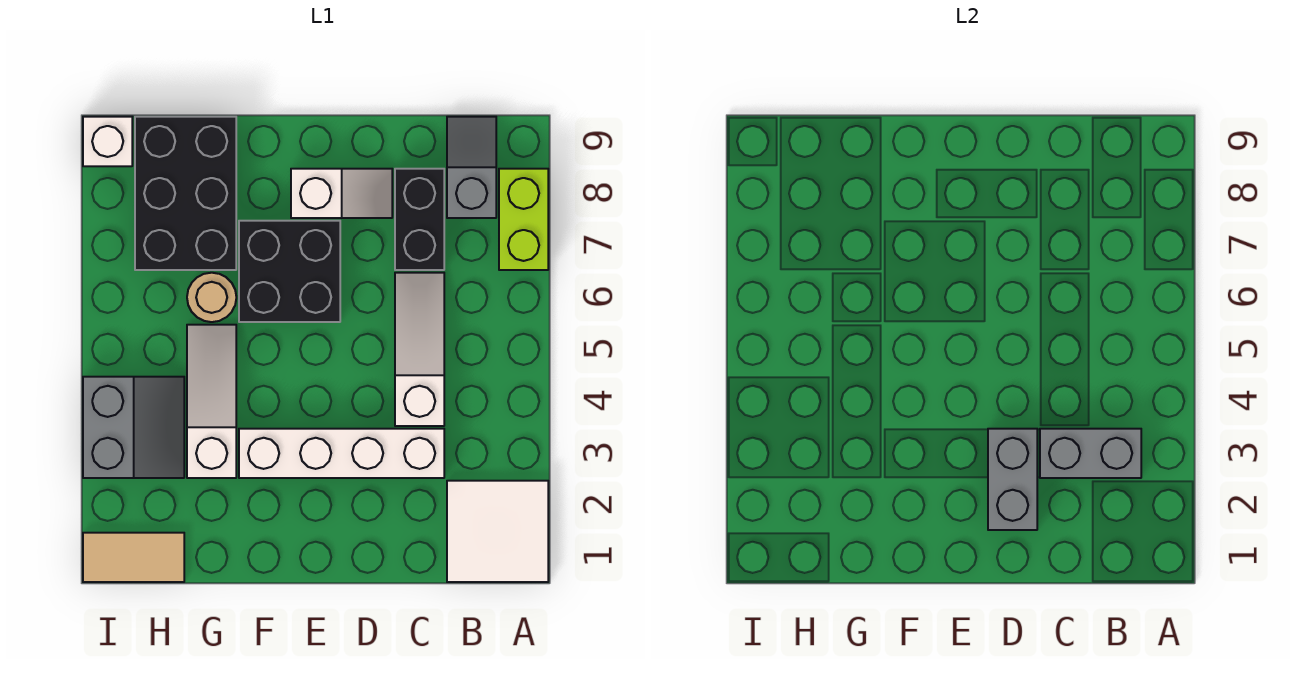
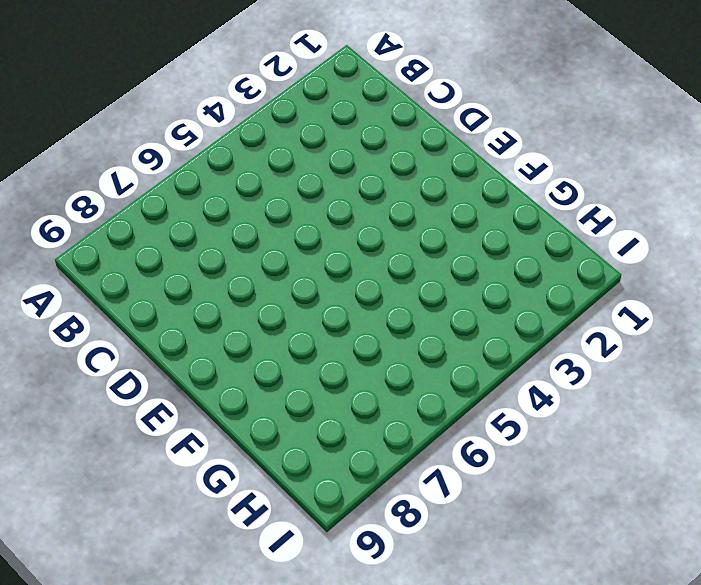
none -> white tile A1:B2 level 1
none -> lime brick A7:A8 level 1
none -> grey slope B8:B9 level 1 top 8

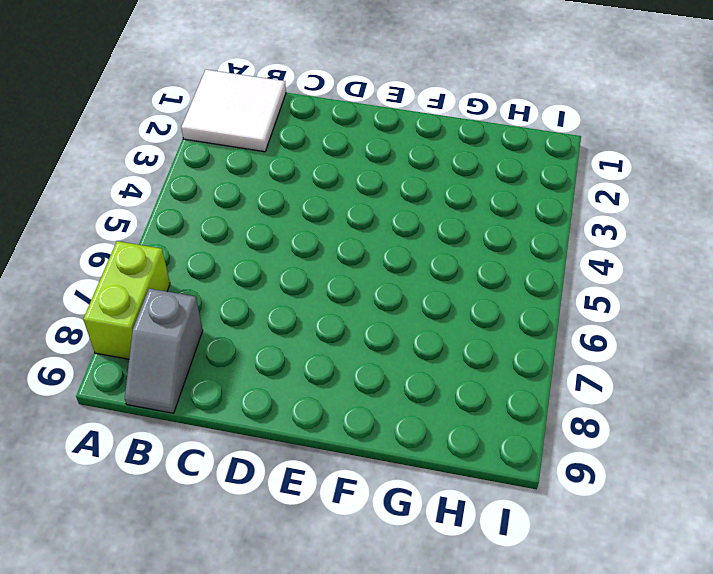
none -> white brick C3:F3 level 1
none -> white slope C4:C6 level 1 top 4
none -> black brick C7:C8 level 1

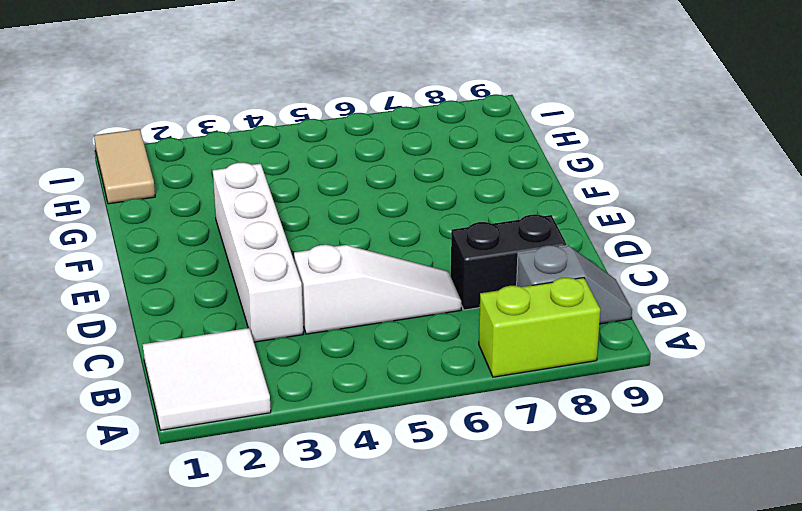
none -> white slope D8:E8 level 1 top E
none -> black brick E6:F7 level 1
none -> white slope G3:G5 level 1 top 3

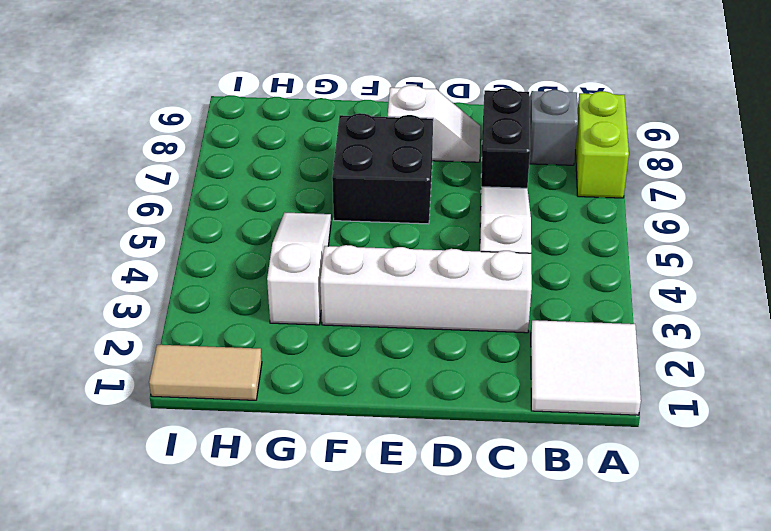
none -> tan round brick G6 level 1
none -> black brick G7:H9 level 1
none -> grey slope H3:I4 level 1 top I

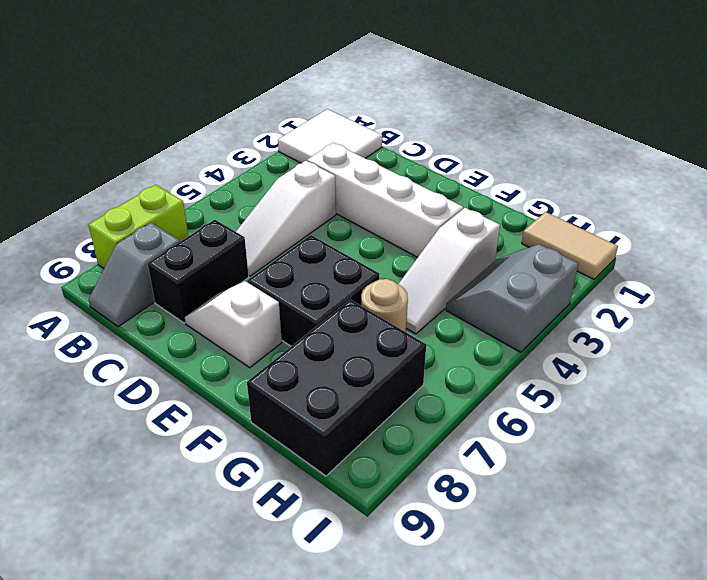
none -> white brick I9 level 1
none -> grey brick B3:C3 level 2
none -> grey brick D2:D3 level 2

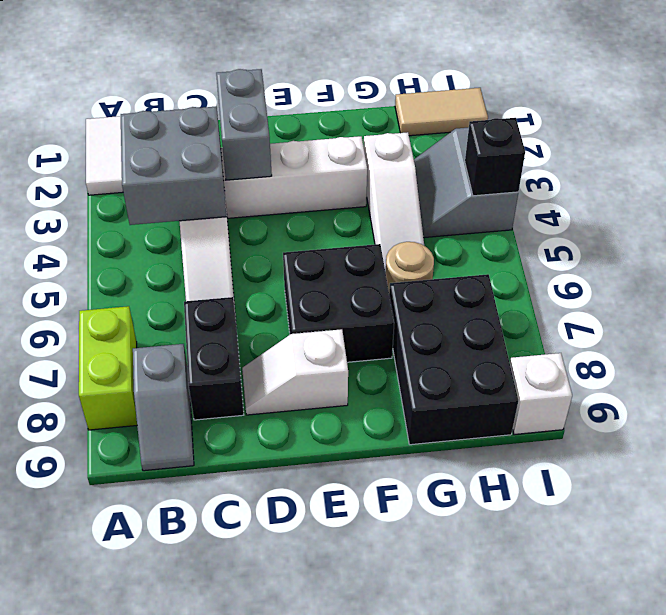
grey brick B3:C4 level 2 -> grey brick B3:C3 level 2
black brick I4 level 2 -> none

